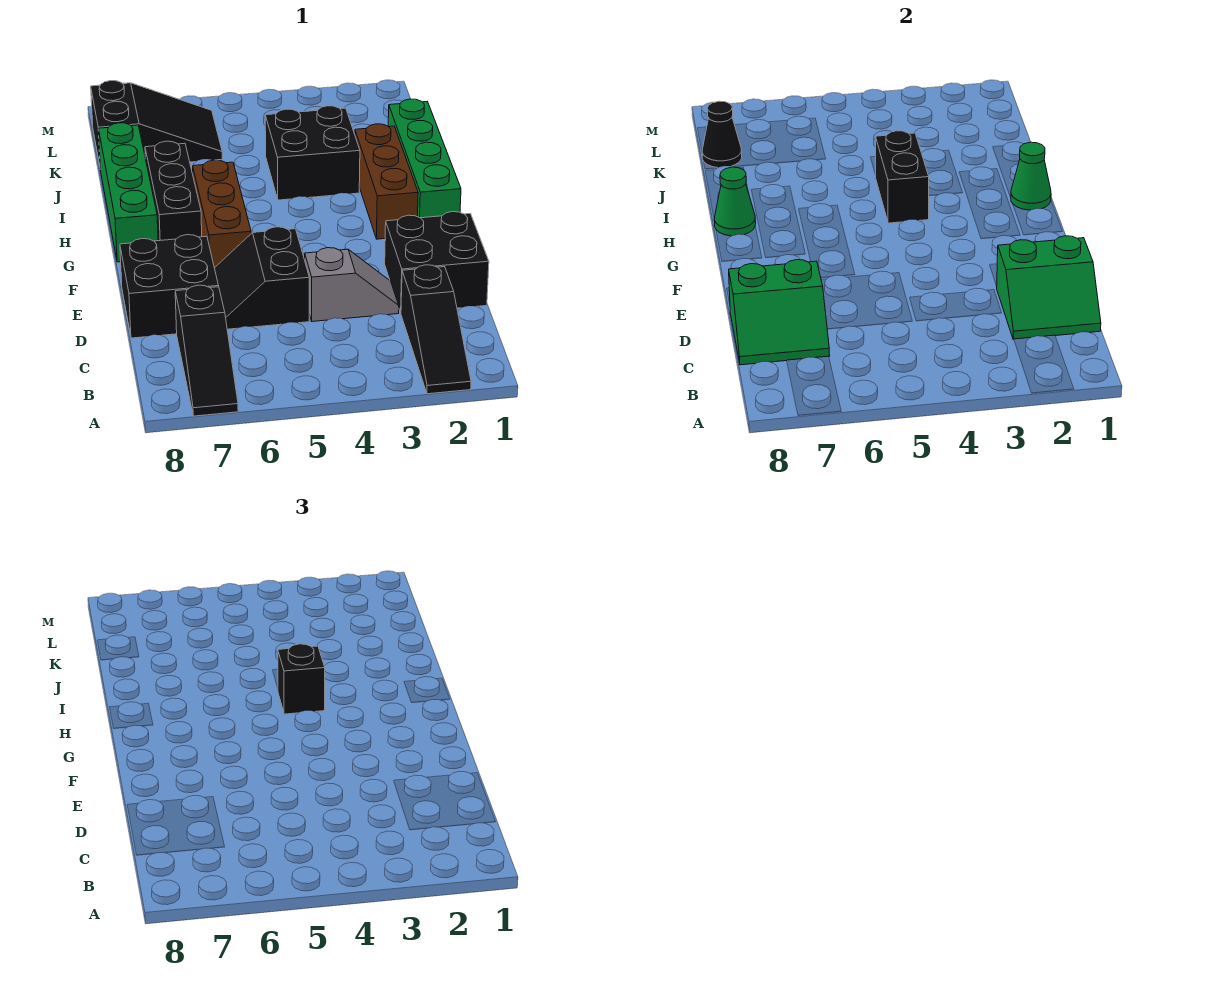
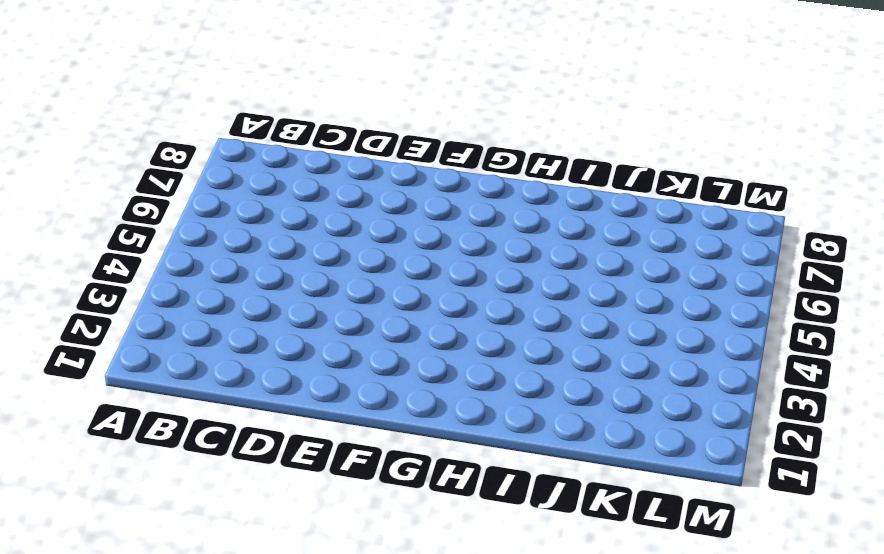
none -> black slope A2:C2 level 1 top C
none -> black slope A7:C7 level 1 top C
none -> black brick D1:E2 level 1

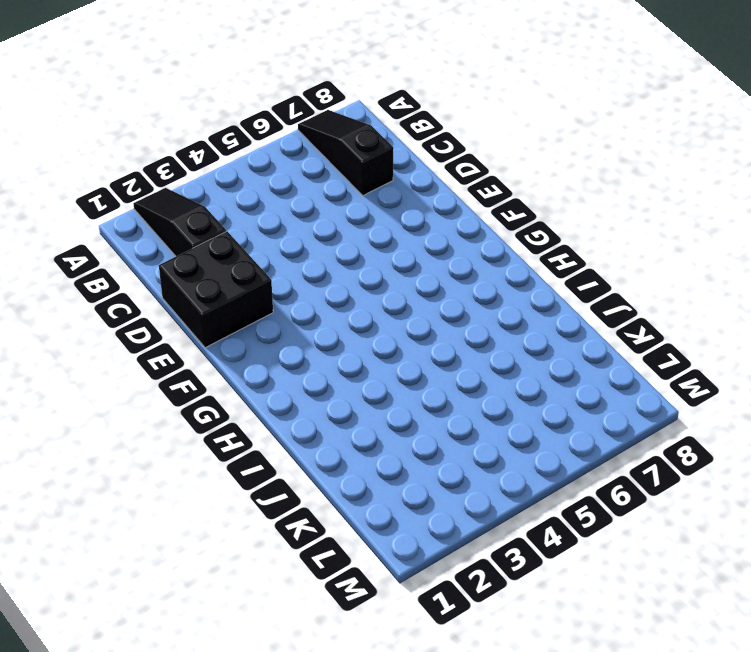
none -> grey slope D3:D4 level 1 top 4
none -> black slope D5:E6 level 1 top 5
none -> black brick D7:E8 level 1

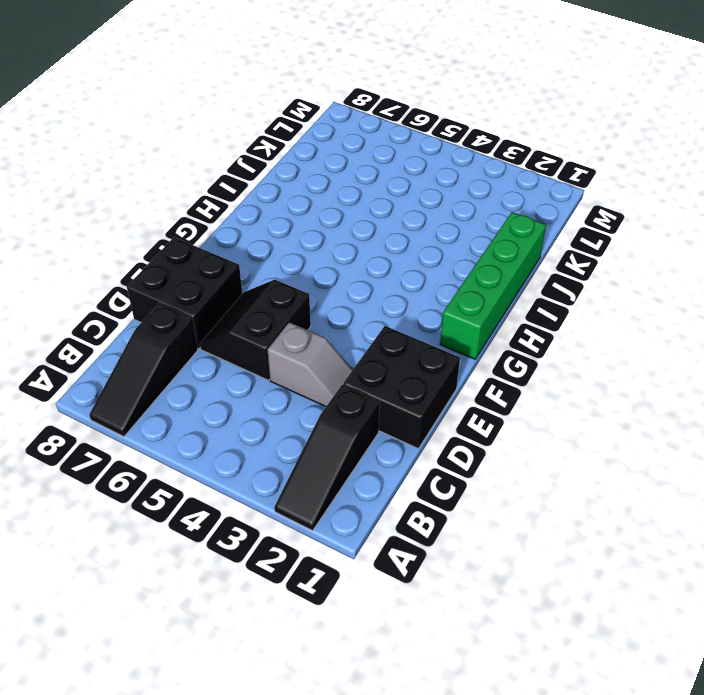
none -> brown brick F6:H6 level 1
none -> brown brick G2:I2 level 1
none -> black brick G7:I7 level 1

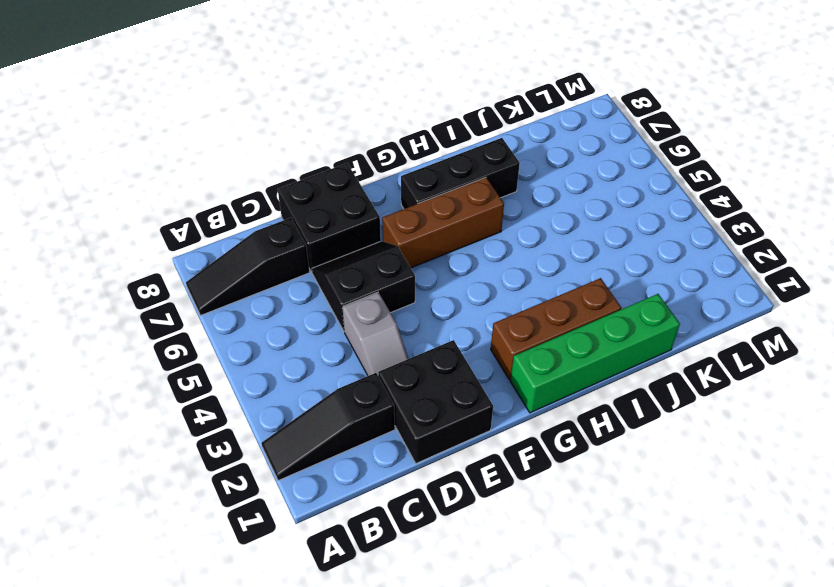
none -> green brick G8:J8 level 1
none -> black brick I3:J4 level 1
none -> black slope K6:L8 level 1 top 8

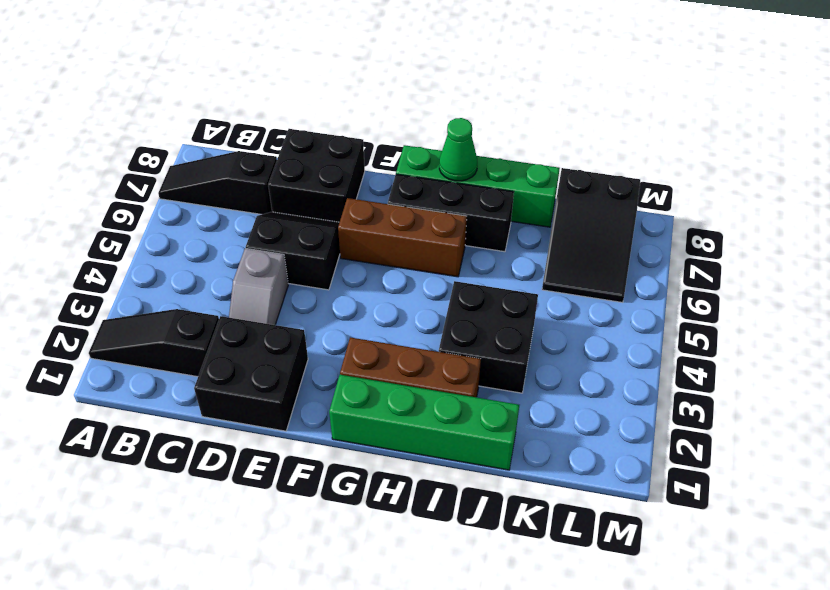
none -> green slope C1:D2 level 2 top D
none -> green slope C7:D8 level 2 top D
none -> green cone H1 level 2

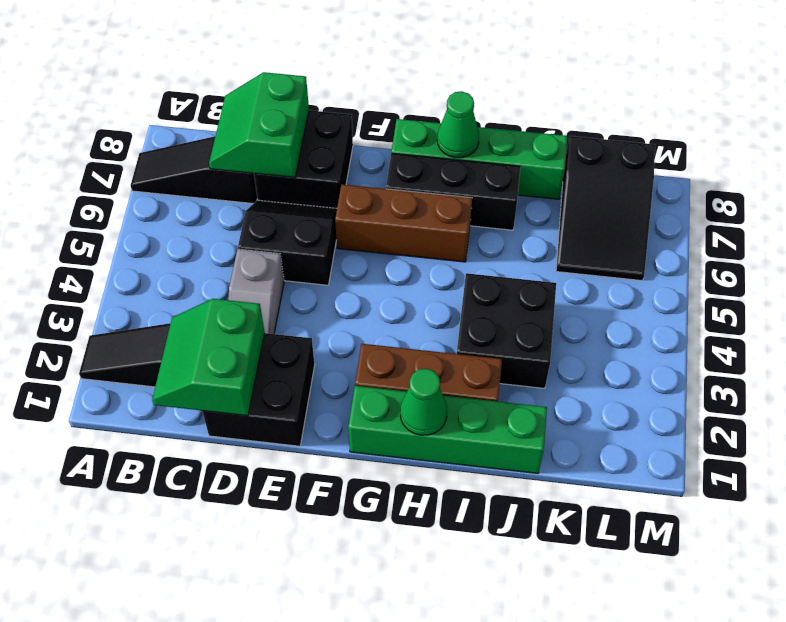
none -> black brick H4:I4 level 2
none -> black cone K8 level 2
none -> black brick H4 level 3

